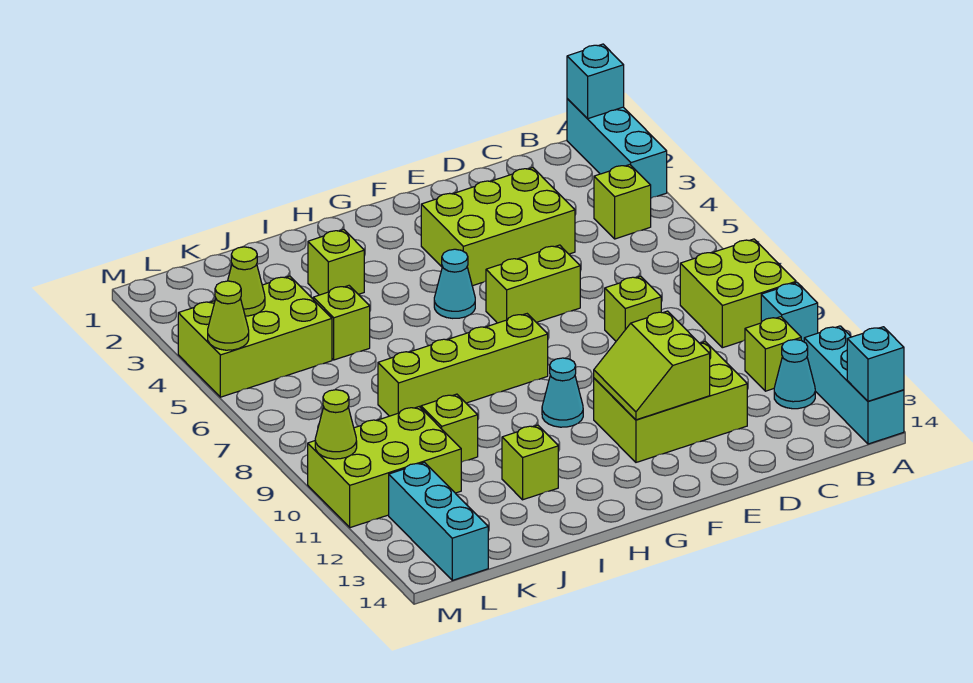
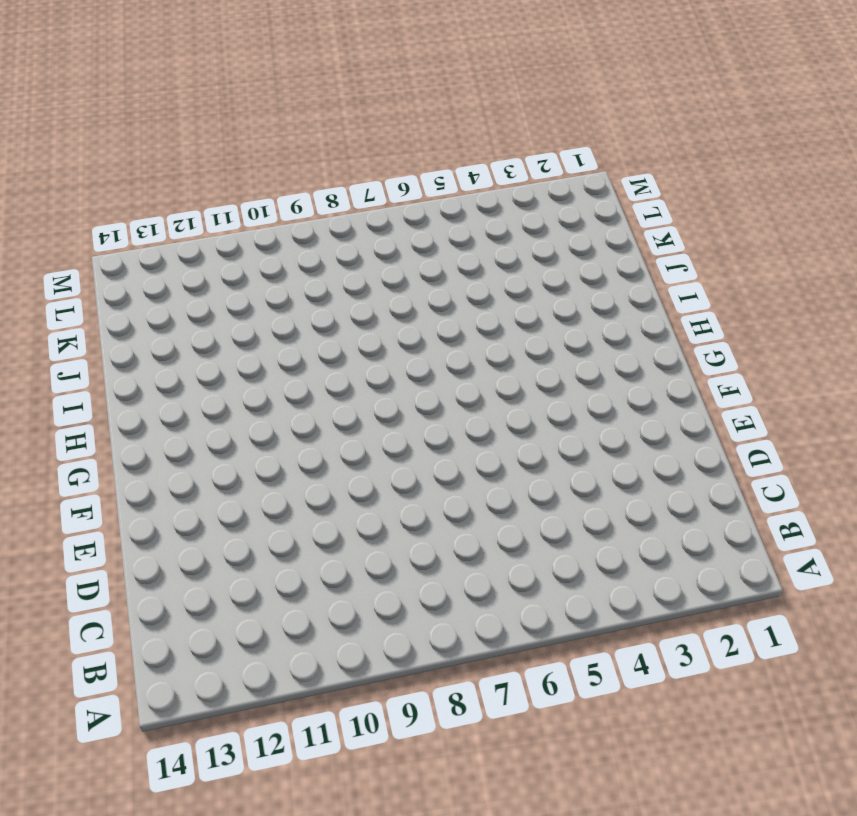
none -> cyan brick A1:A3 level 1
none -> lime brick A8:B9 level 1
none -> cyan brick A10 level 1

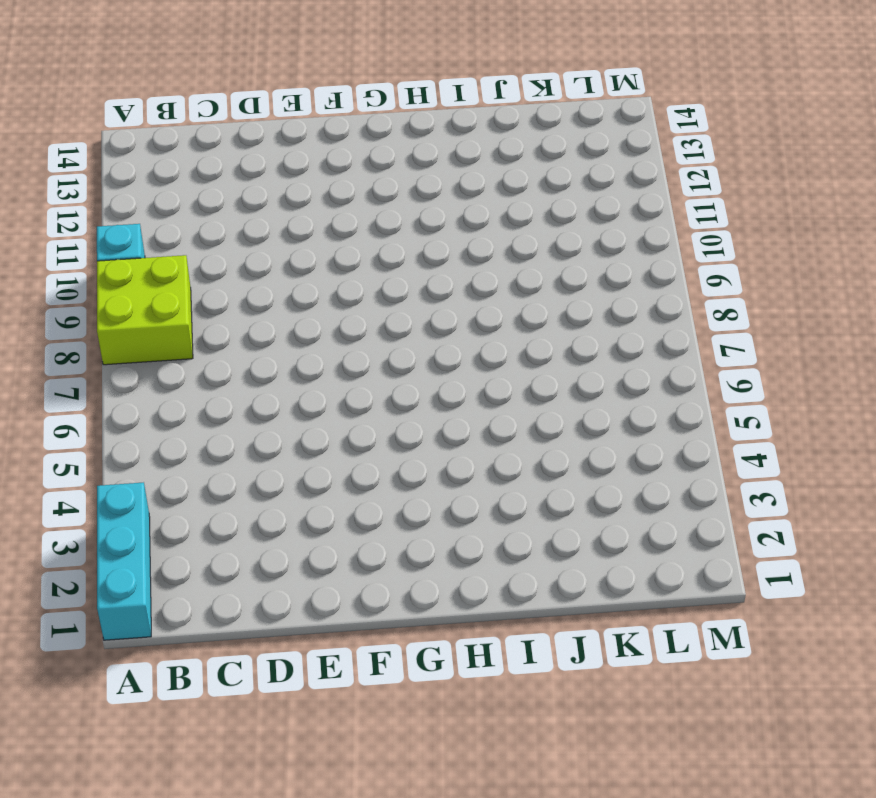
none -> cyan brick A12:A14 level 1
none -> lime brick B4 level 1
none -> lime brick B11 level 1

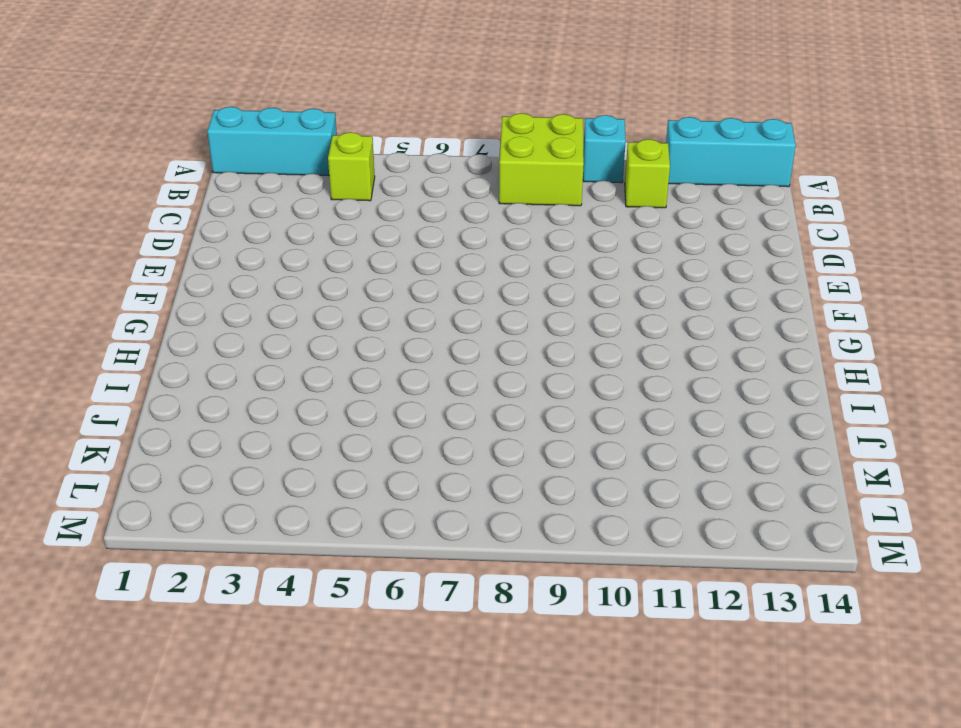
none -> cyan cone B12 level 1
none -> lime brick D3:F4 level 1
none -> lime brick D8 level 1

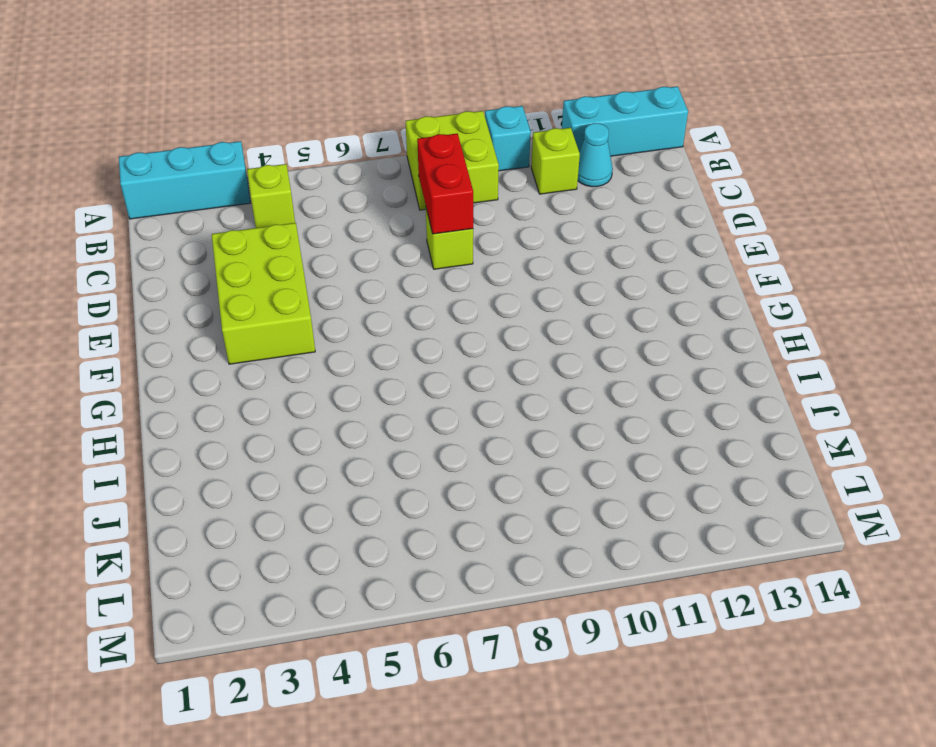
red brick C8:D8 level 2 -> none
none -> lime brick D11:F12 level 1
none -> lime brick E6:F6 level 1
none -> cyan cone G5 level 1

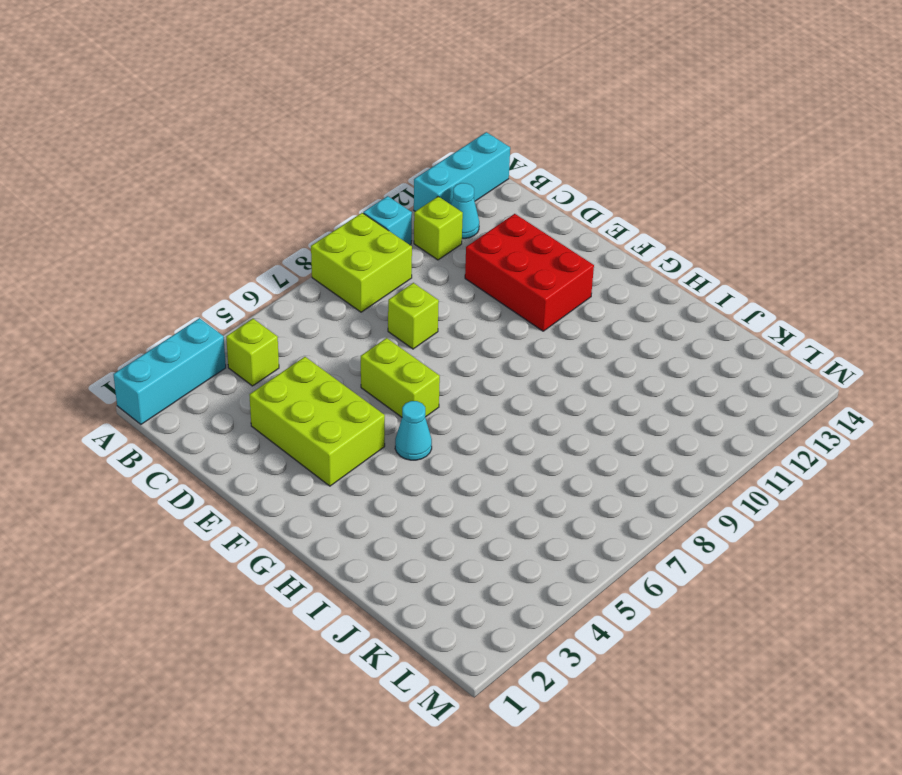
red brick D11:F12 level 1 -> lime brick D11:F12 level 1
none -> lime brick G8:J8 level 1
none -> cyan cone G10 level 1
none -> lime brick I3 level 1

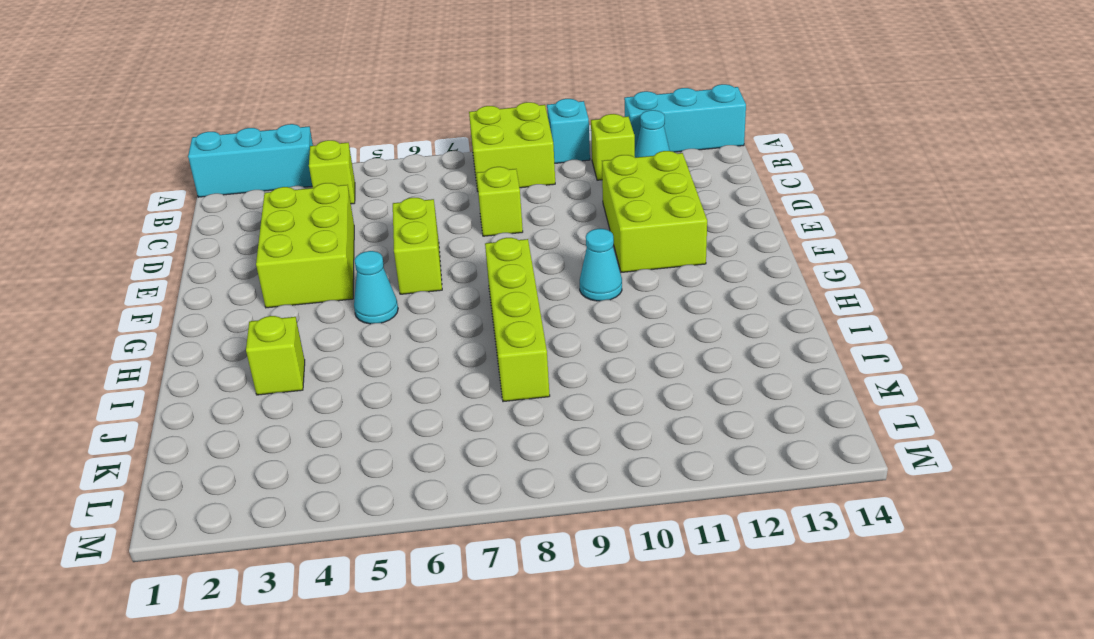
none -> lime brick I12 level 1
none -> lime brick J5 level 1
none -> lime brick J10 level 1

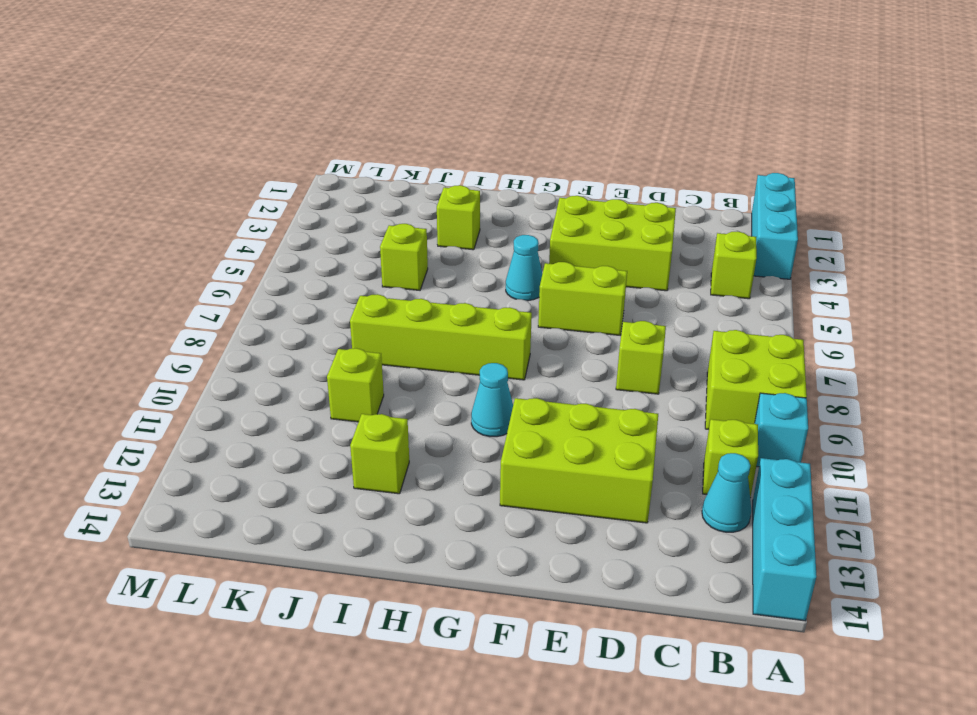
none -> lime brick K4:M5 level 1
none -> lime brick K10:M11 level 1
none -> cyan brick L12:L14 level 1

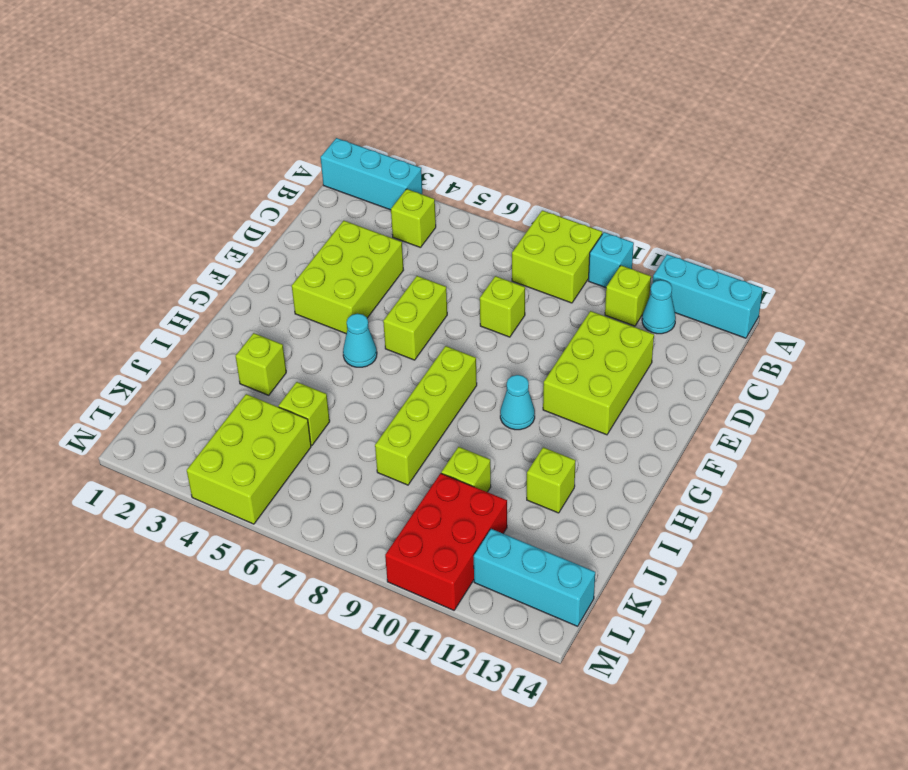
red brick K10:M11 level 1 -> lime brick K10:M11 level 1
none -> cyan brick A1 level 2
none -> cyan brick A14 level 2
none -> lime slope E11:F12 level 2 top E

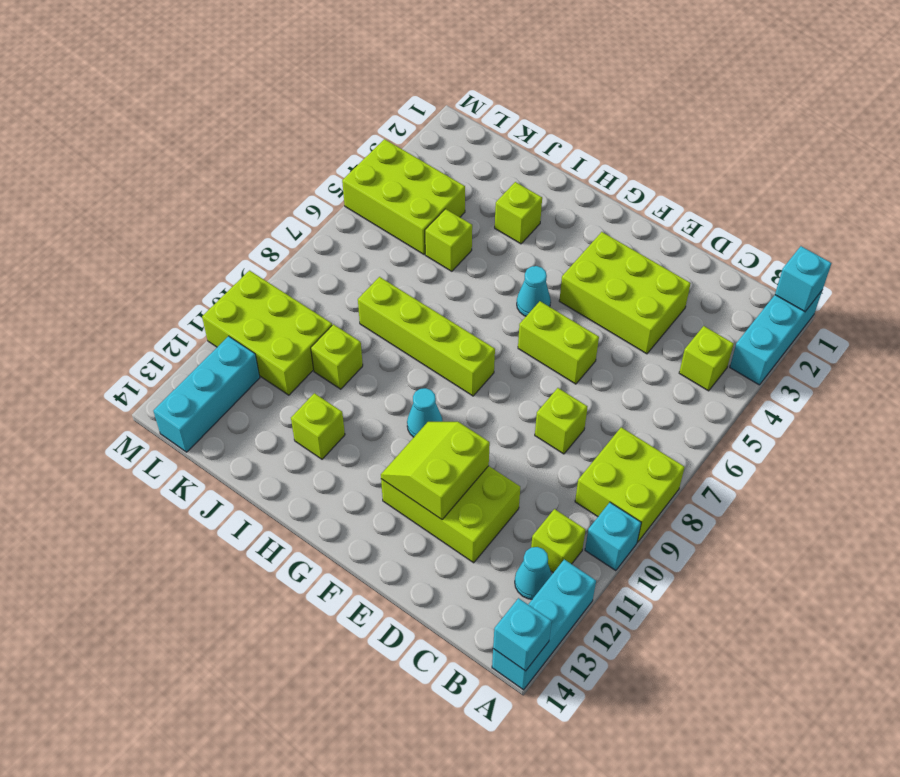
none -> lime cone L4 level 2
none -> lime cone M5 level 2
none -> lime cone M10 level 2

